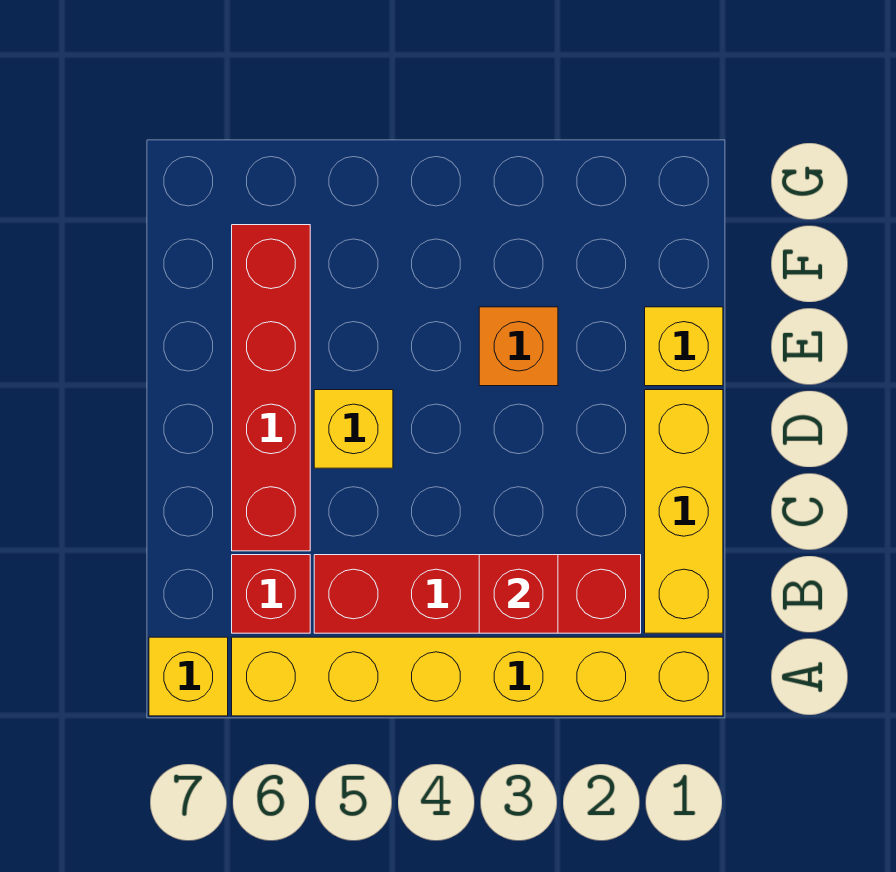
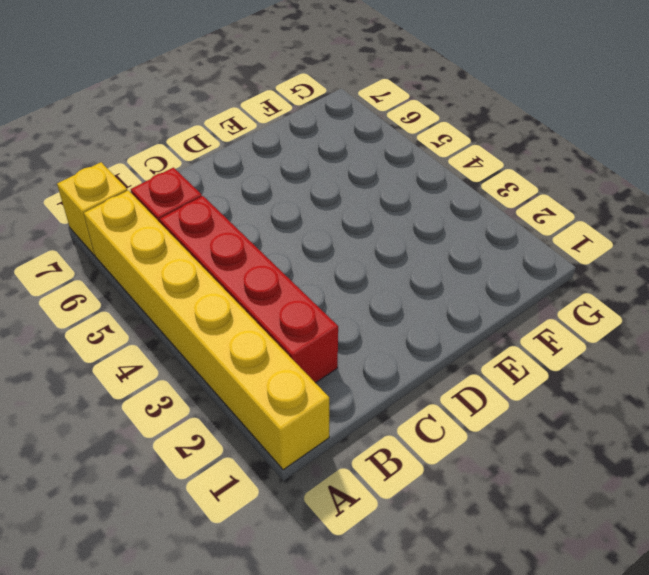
none -> yellow brick B1:D1 level 1
none -> red brick C6:F6 level 1

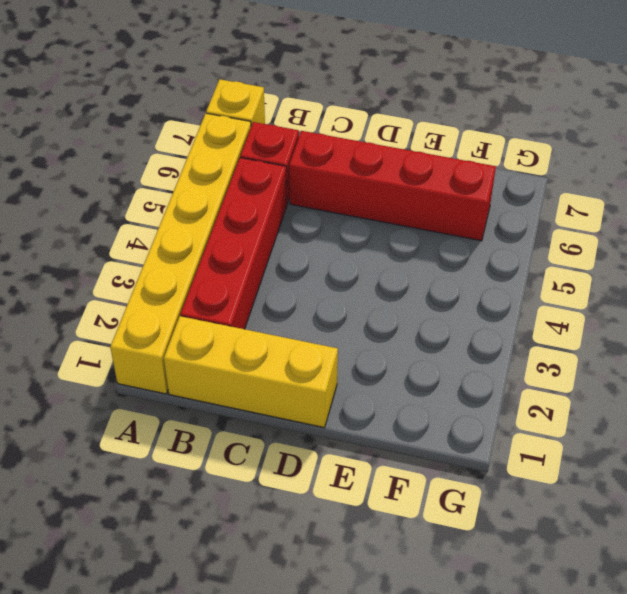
none -> yellow brick D5 level 1
none -> yellow brick E1 level 1

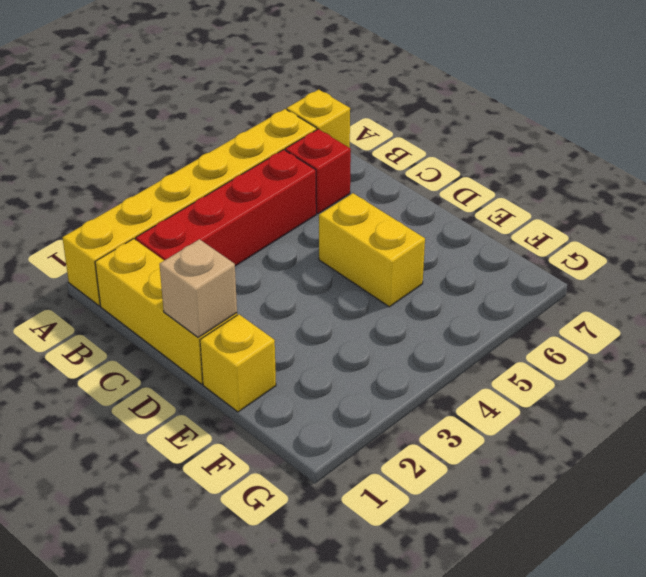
tan brick D1 level 2 -> none
yellow brick D5:E5 level 1 -> yellow brick D5 level 1
none -> red brick C6:F6 level 1
none -> orange brick E3 level 1

